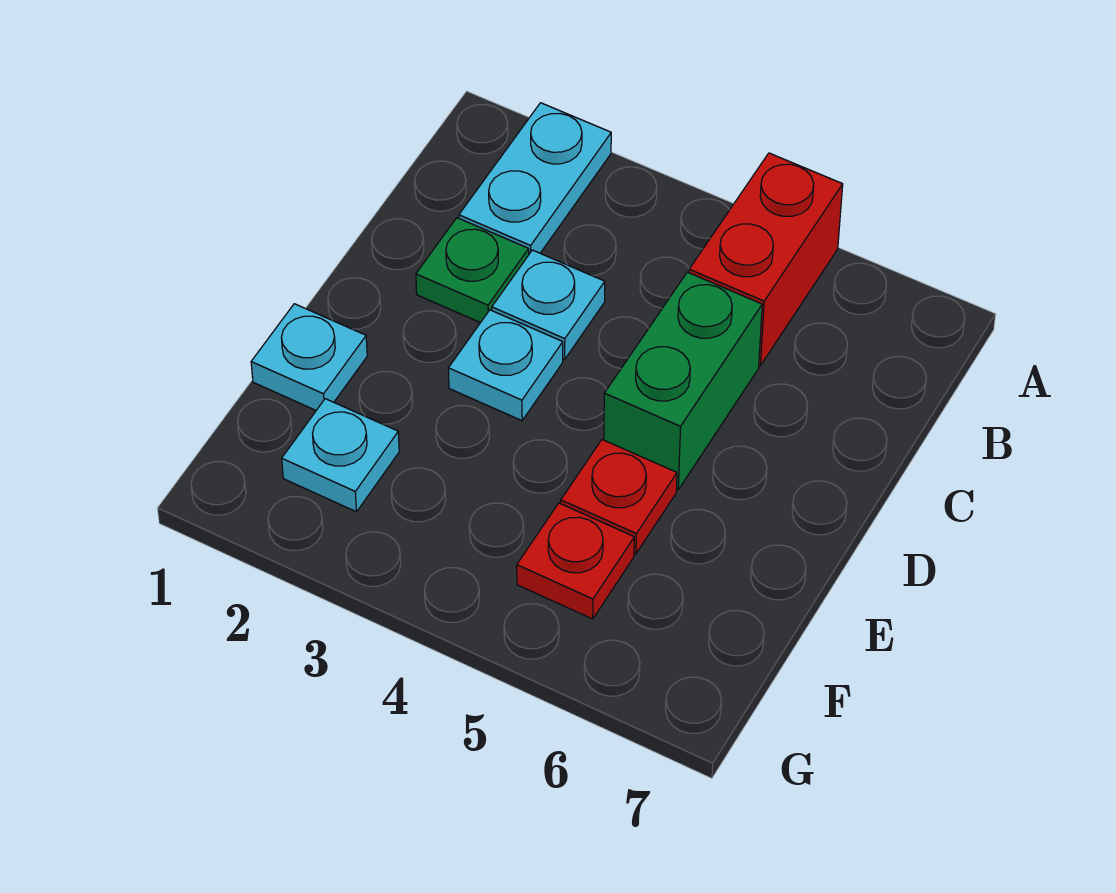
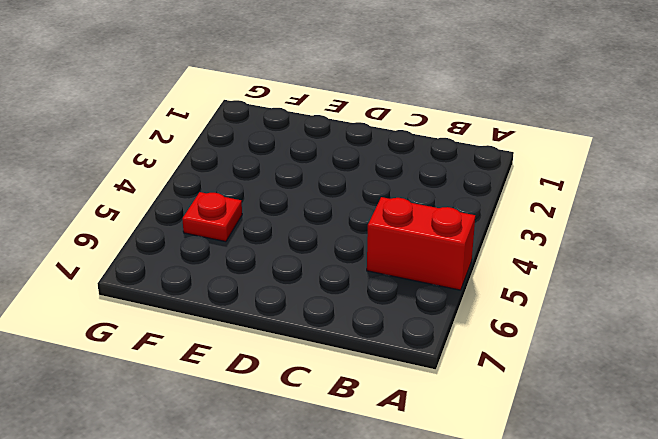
none -> cyan plate A2:B2 level 1
none -> green plate C2 level 1

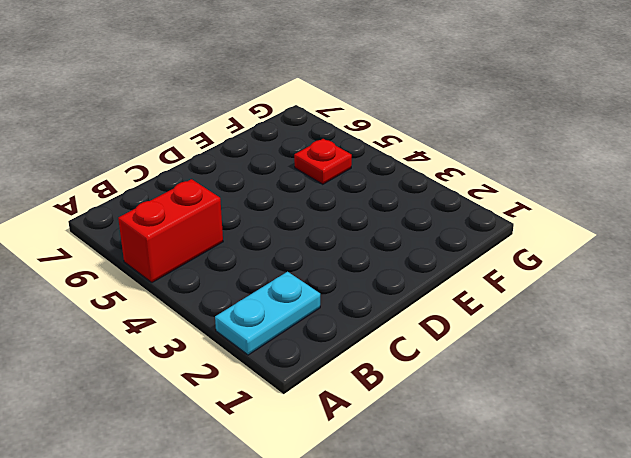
none -> green plate C2 level 1
none -> cyan plate C3 level 1

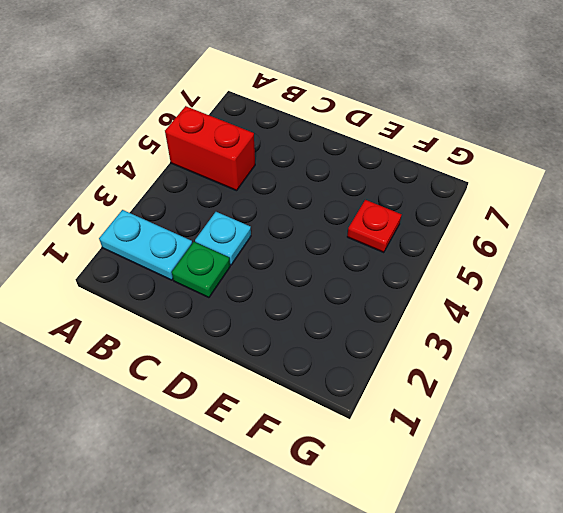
none -> green brick C5:D5 level 1
none -> cyan plate D3 level 1

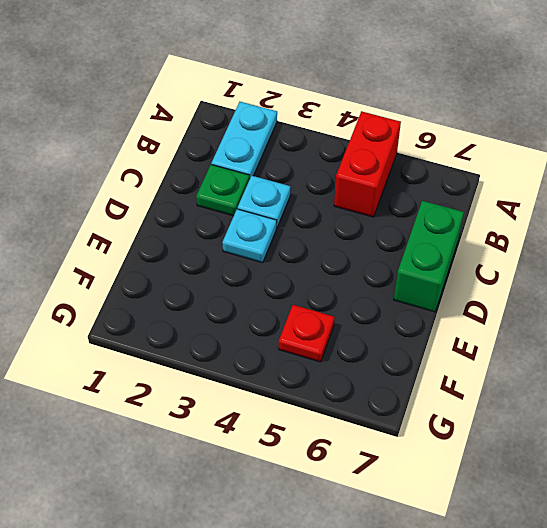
green brick C7:D7 level 1 -> green brick C5:D5 level 1
none -> cyan plate E1 level 1
none -> red plate E5 level 1

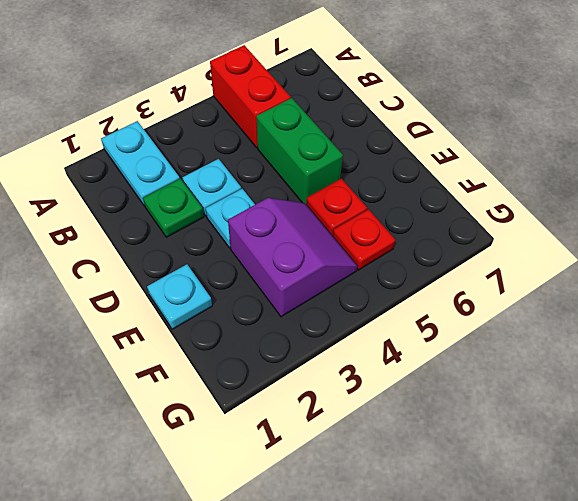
purple slope E3:F4 level 1 top 3 -> none
none -> cyan plate F2 level 1

